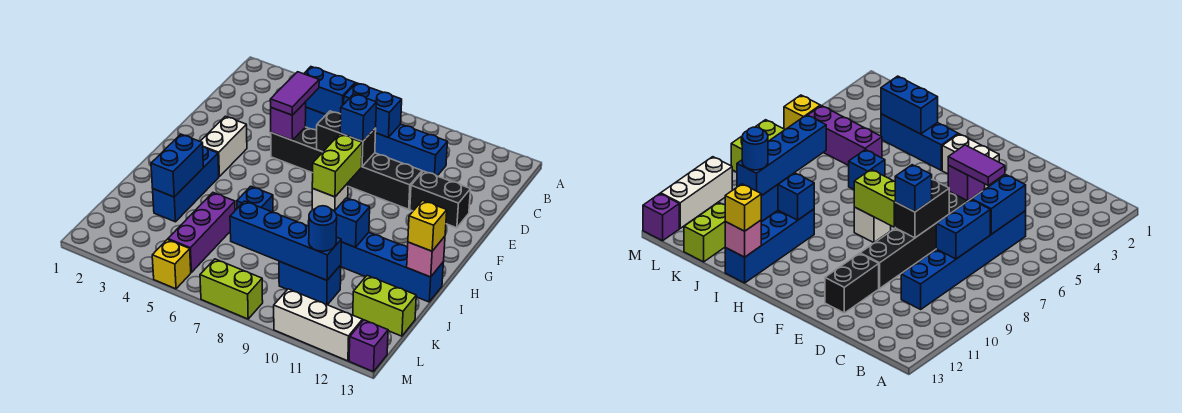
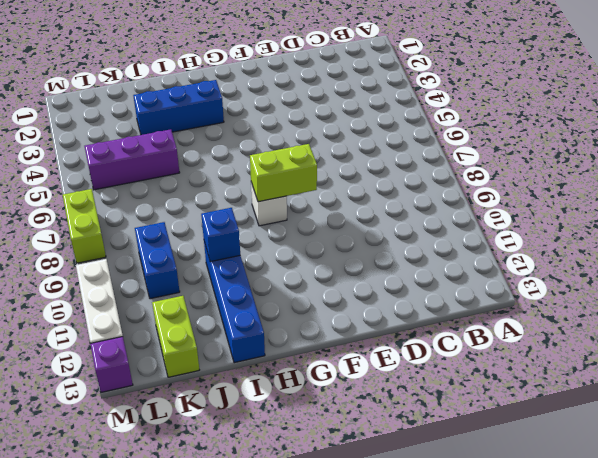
none -> blue brick C5:C10 level 1
none -> black brick E5:E10 level 1
none -> black brick E11:E12 level 1

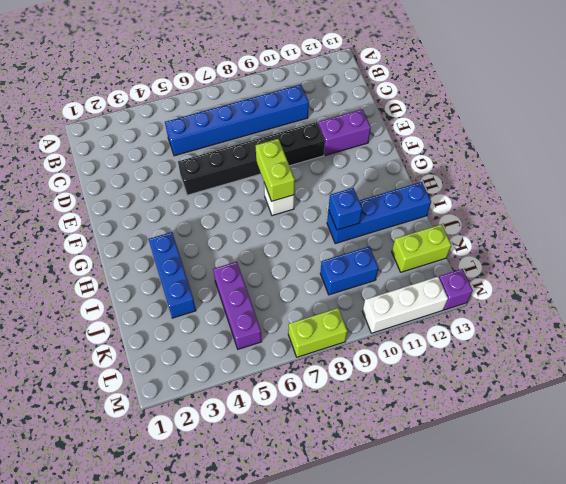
purple brick E11:E12 level 1 -> black brick E11:E12 level 1
none -> white brick F3:G3 level 1
none -> blue brick I6 level 1
none -> yellow brick M5 level 1

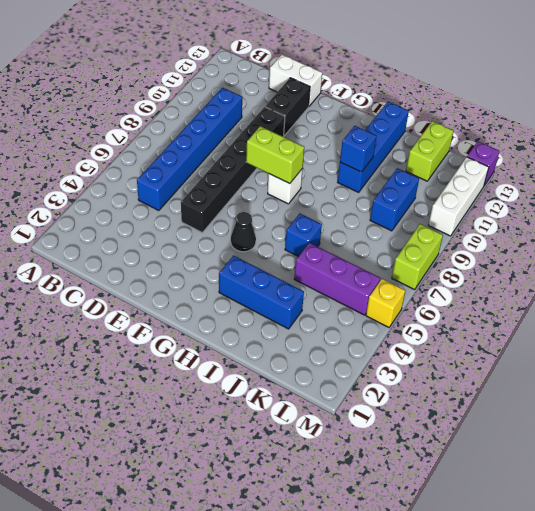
white brick D13:E13 level 1 -> white brick F3:G3 level 1
black cone G5 level 1 -> none
none -> blue brick C5:C6 level 2
none -> blue brick C7:C8 level 2
none -> purple brick E5 level 2

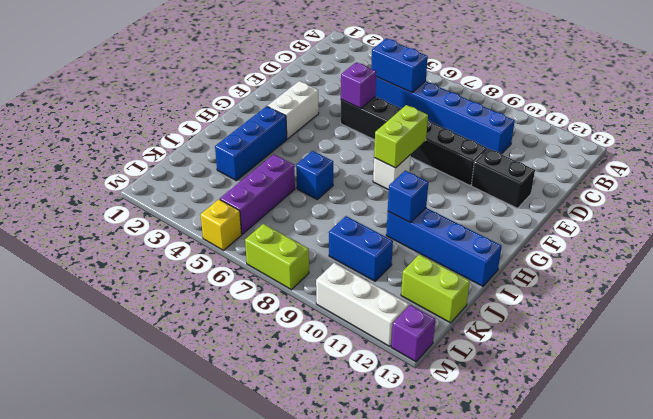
none -> blue brick C7:C8 level 2
none -> black brick E7:E8 level 2
none -> blue brick I3:J3 level 2

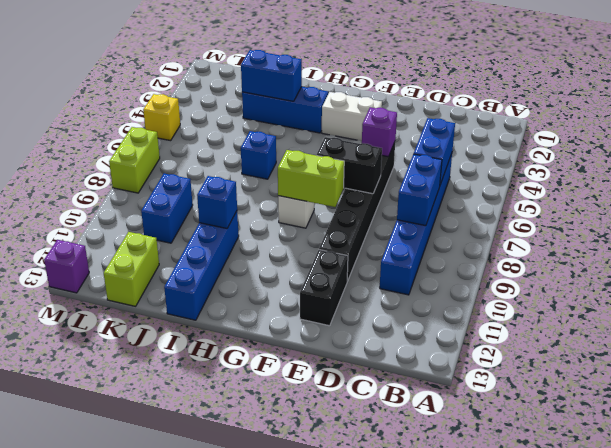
black brick E7:F7 level 2 -> black brick E7:E8 level 2
none -> purple brick J5:L5 level 1
none -> white brick M10:M12 level 1
none -> pink brick I13 level 2

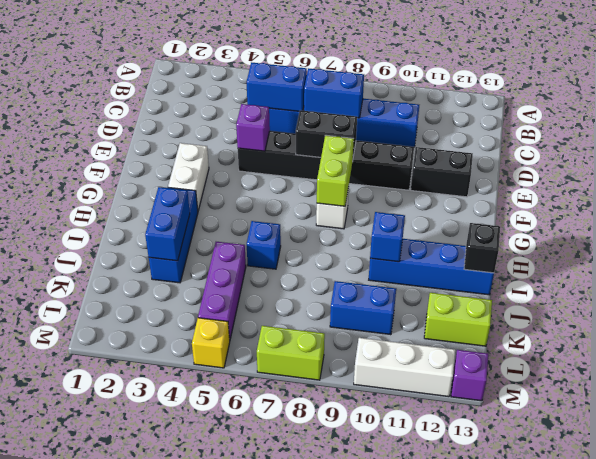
black brick I13 level 2 -> pink brick I13 level 2
none -> blue brick K7:K10 level 2
none -> purple tile D5:E5 level 3
none -> blue brick E8 level 3

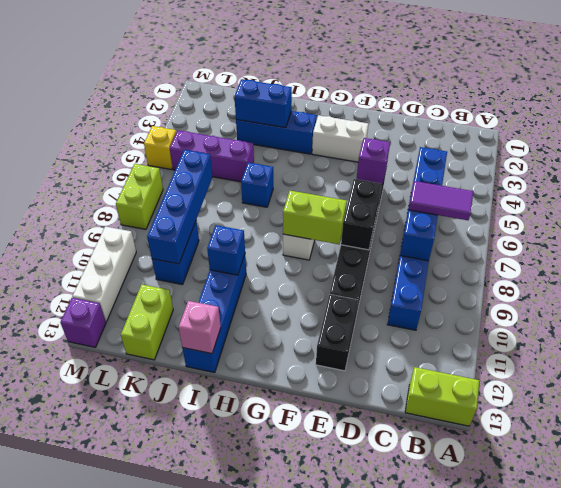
lime brick A13:B13 level 1 -> none
purple tile B7:C7 level 3 -> purple tile D5:E5 level 3
none -> blue brick E8 level 3
none -> yellow brick I13 level 3
none -> blue round brick K10 level 3

